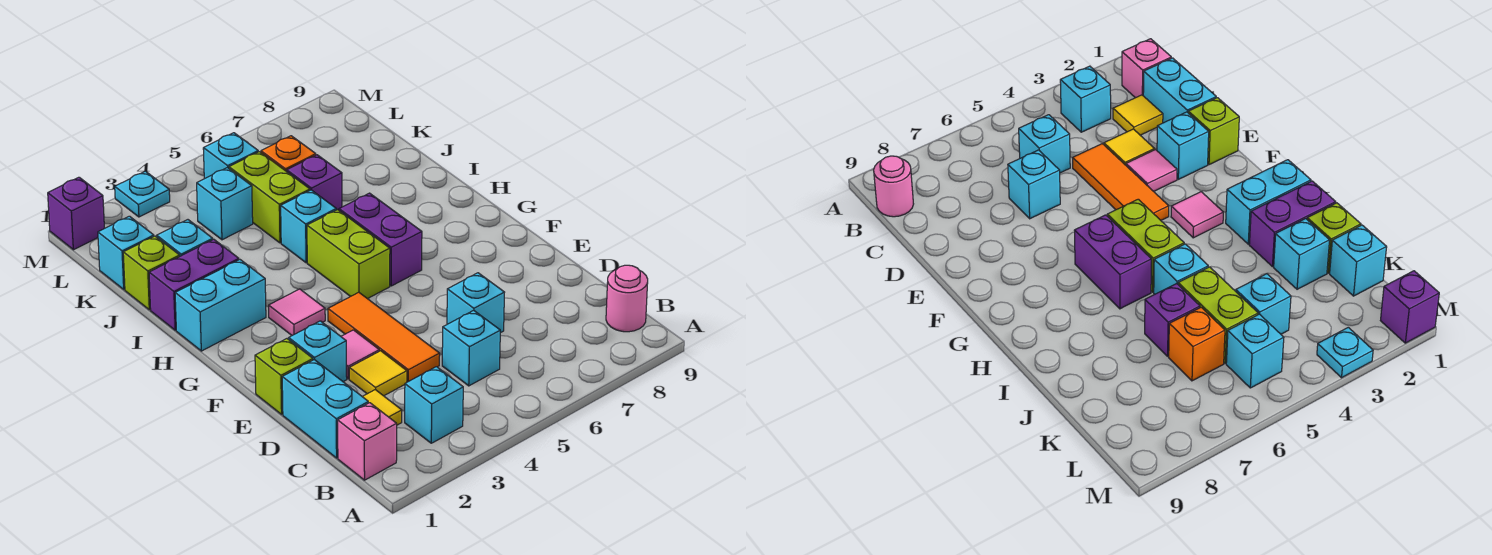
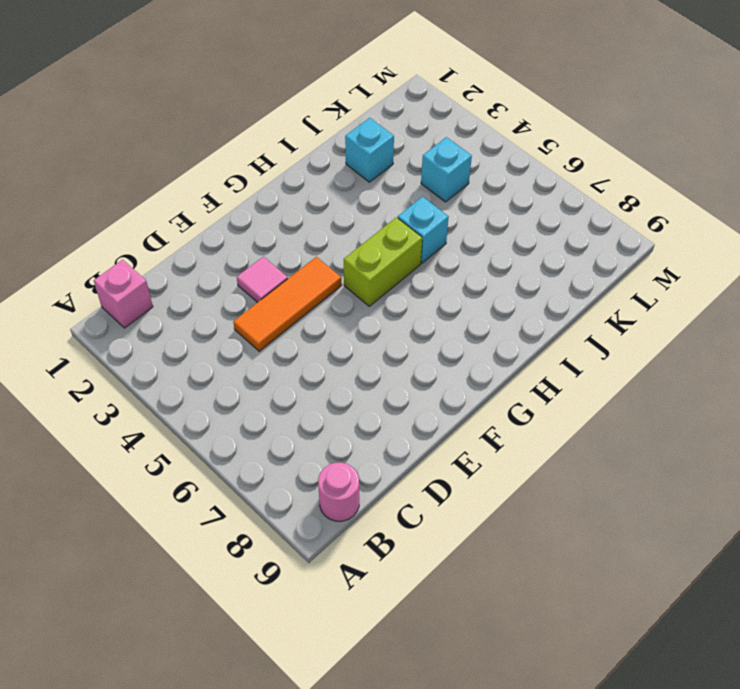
none -> cyan brick B3 level 1
none -> cyan brick C1:D1 level 1
none -> yellow tile C2 level 1

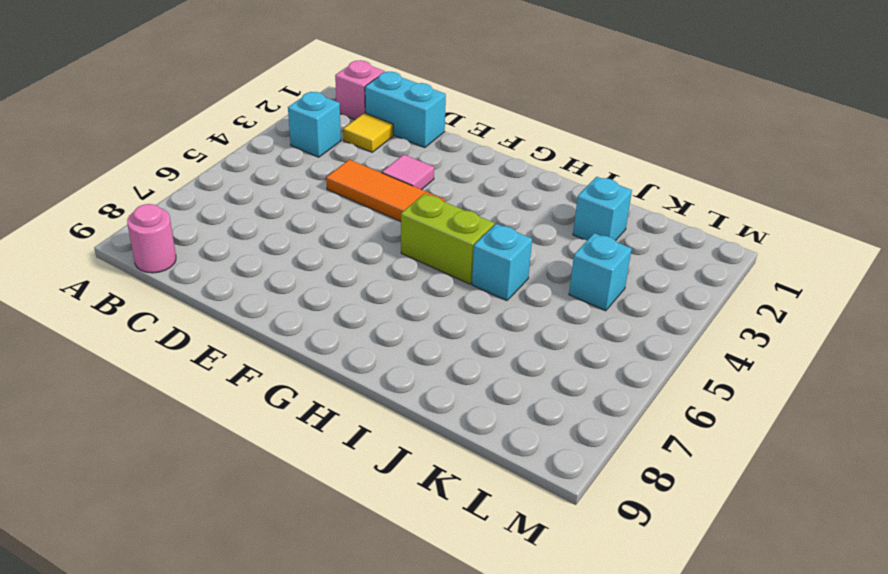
none -> cyan brick C5 level 1
none -> yellow tile D3 level 1
none -> cyan brick D6 level 1

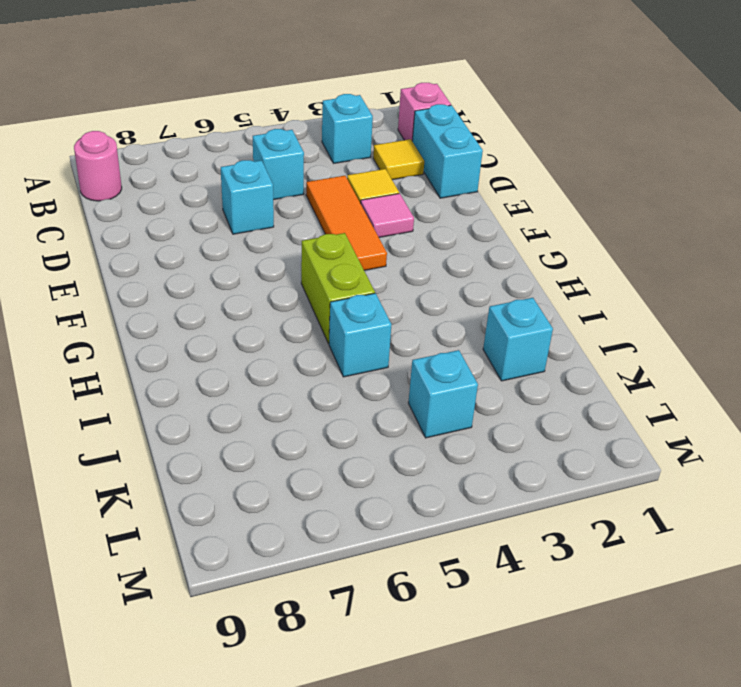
none -> lime brick E1 level 1
none -> cyan brick E2 level 1
none -> pink tile G3 level 1

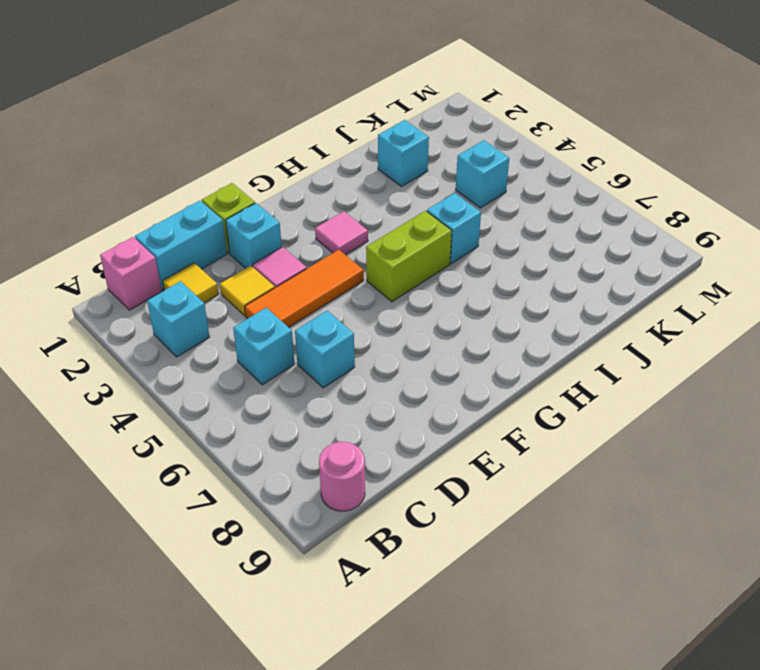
none -> purple brick G6:H6 level 1
none -> cyan brick H1:H2 level 1
none -> purple brick I1:I2 level 1

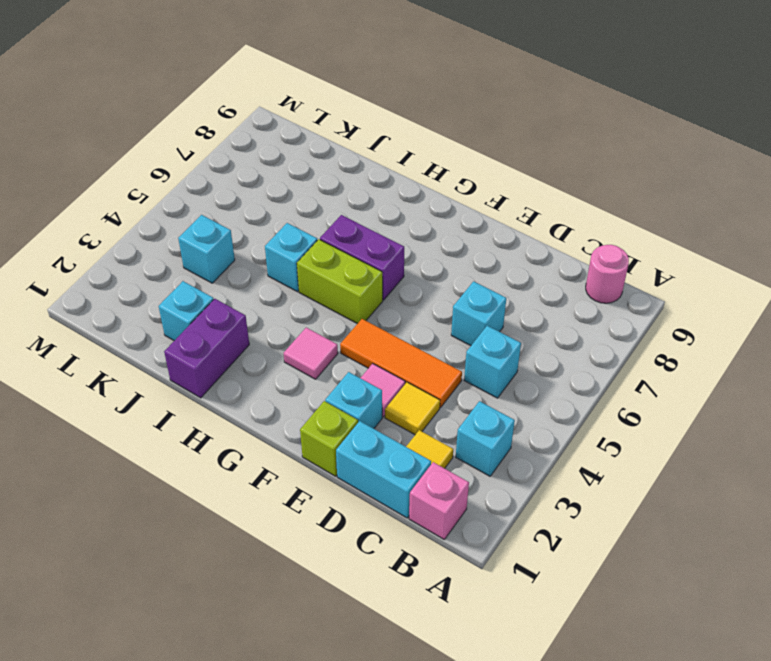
none -> cyan brick H1:H2 level 1
none -> lime brick J1 level 1
none -> lime brick J5:K5 level 1

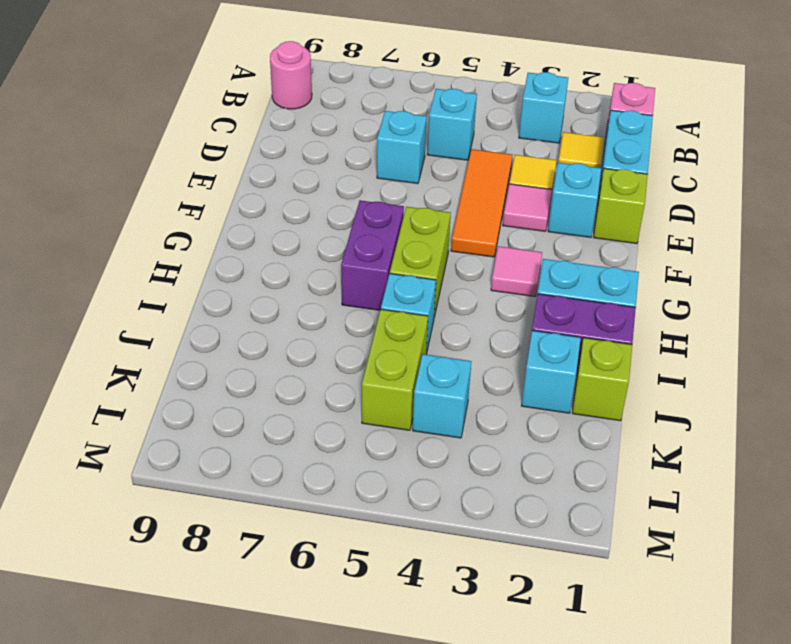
none -> purple brick J6 level 1
none -> cyan brick K1 level 1
none -> orange brick K6 level 1

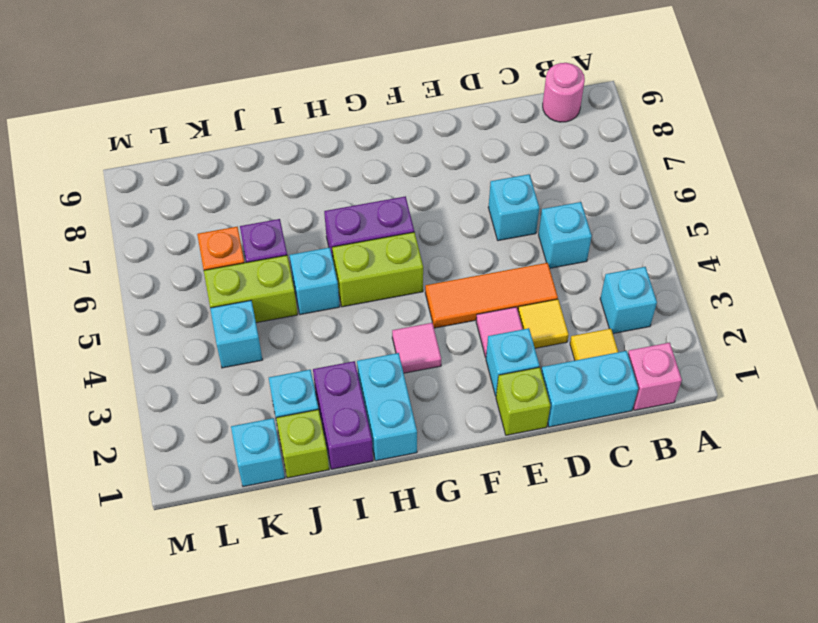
none -> cyan brick L5 level 1
none -> purple brick M1 level 1
none -> cyan plate M3 level 1

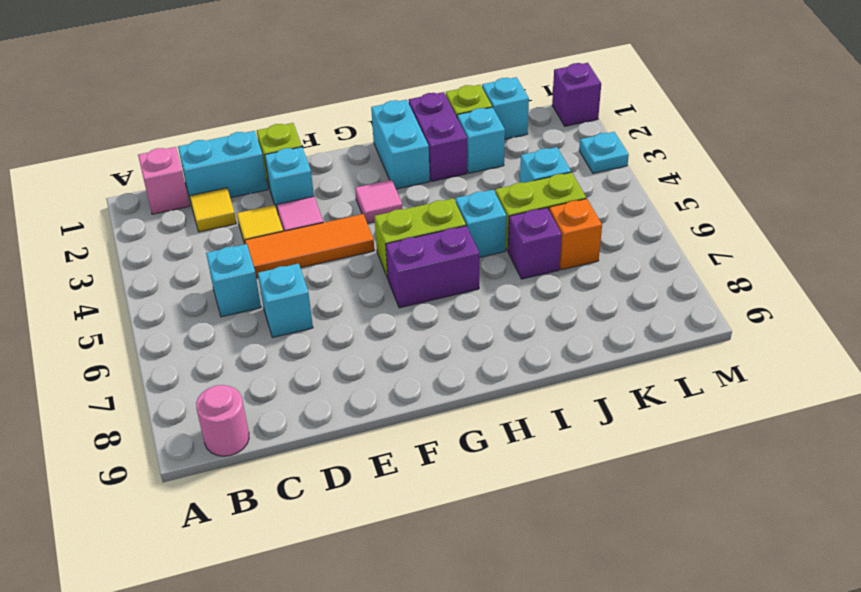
none -> cyan brick B3 level 1
none -> cyan brick L5 level 1

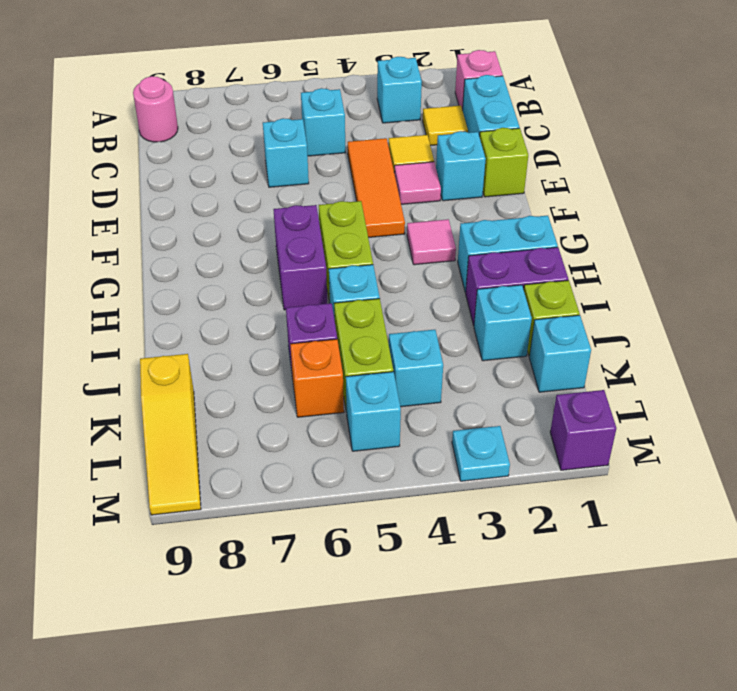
yellow slope K9:M9 level 1 top K -> none

